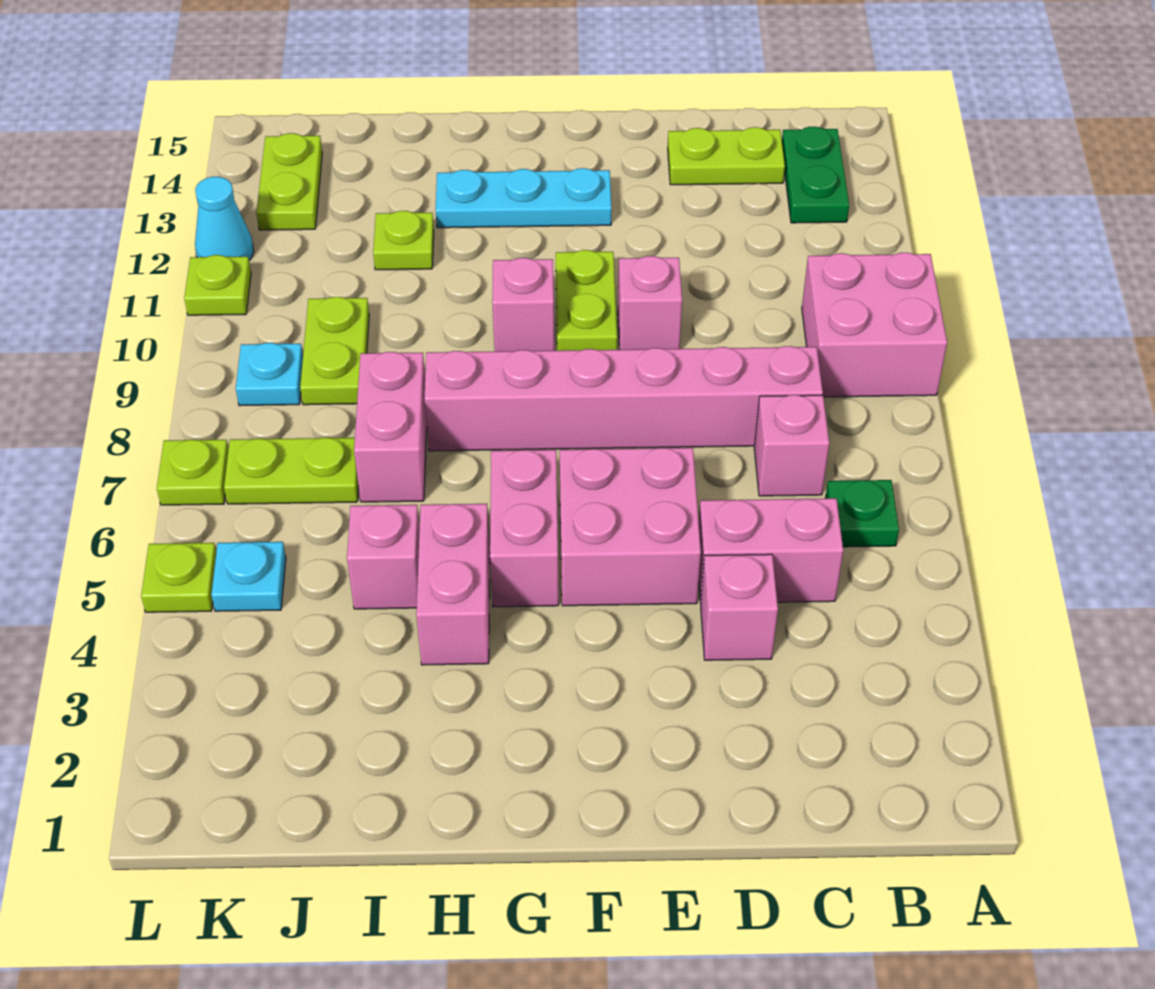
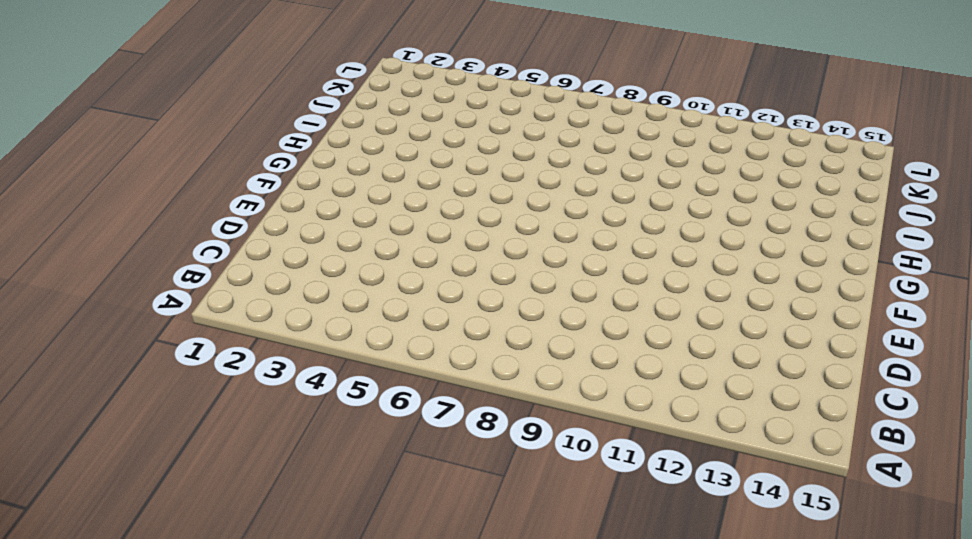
none -> pink brick A9:B10 level 1
none -> green plate B6 level 1
none -> green plate B13:B14 level 1

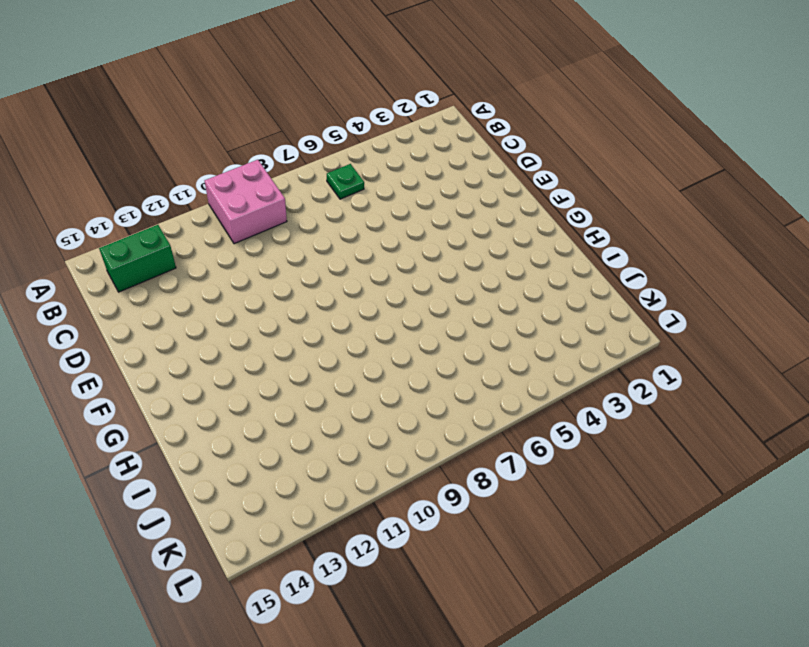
green brick B13:B14 level 1 -> green plate B13:B14 level 1
none -> pink brick C5:D5 level 1
none -> pink brick C7 level 1
none -> pink brick C8:H8 level 1

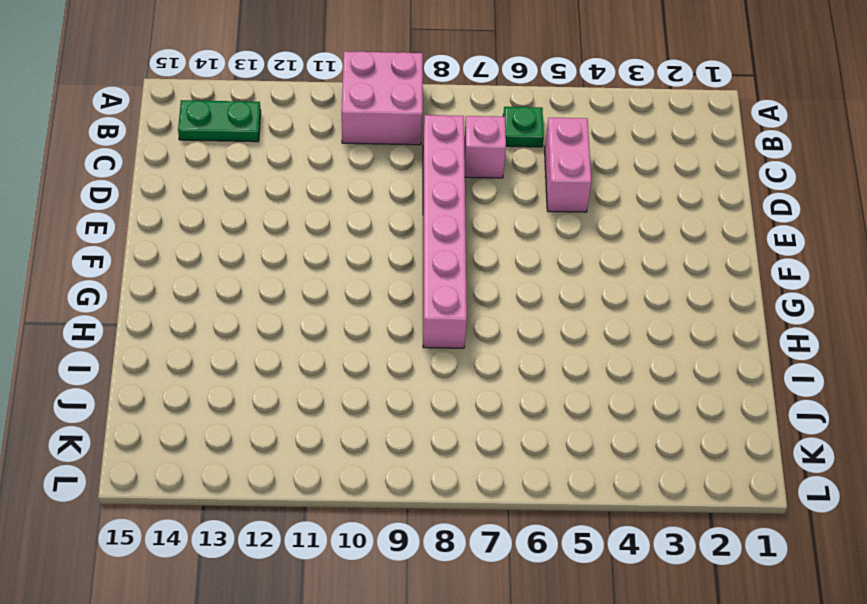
none -> lime plate C14:D14 level 1
none -> pink brick D4 level 1
none -> pink brick E5:F6 level 1

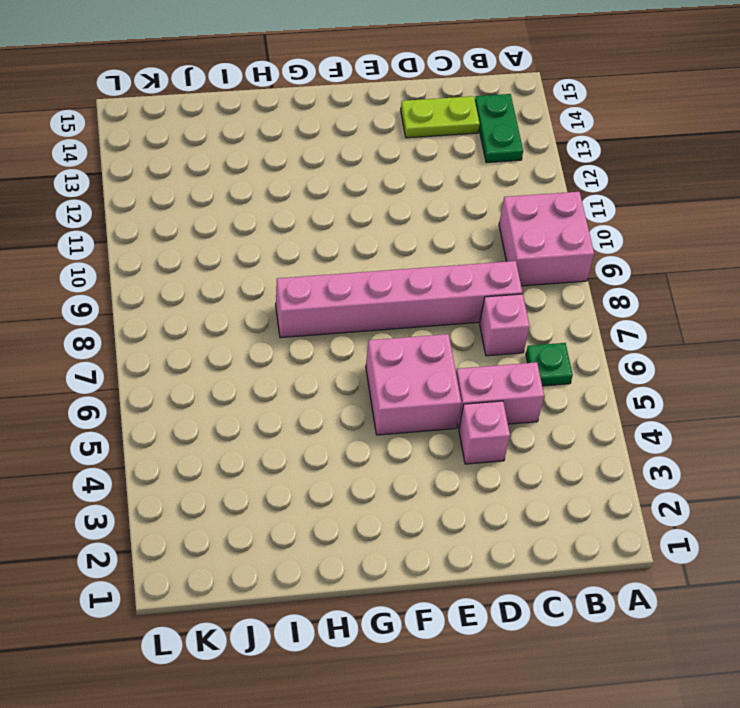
none -> pink brick E10 level 1
none -> lime plate F10:F11 level 1
none -> cyan plate F13:H13 level 1

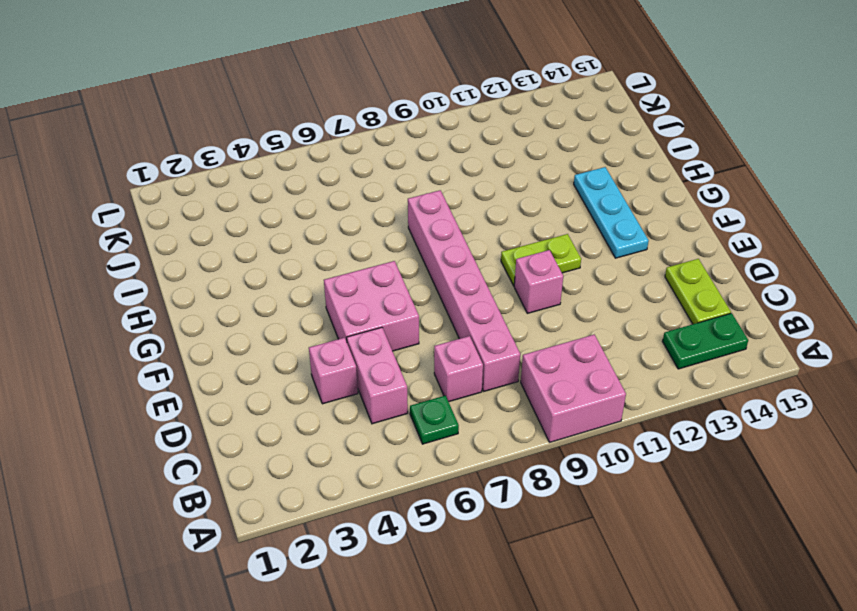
none -> pink brick G5:G6 level 1
none -> pink brick G10 level 1
none -> pink brick H4:H5 level 1

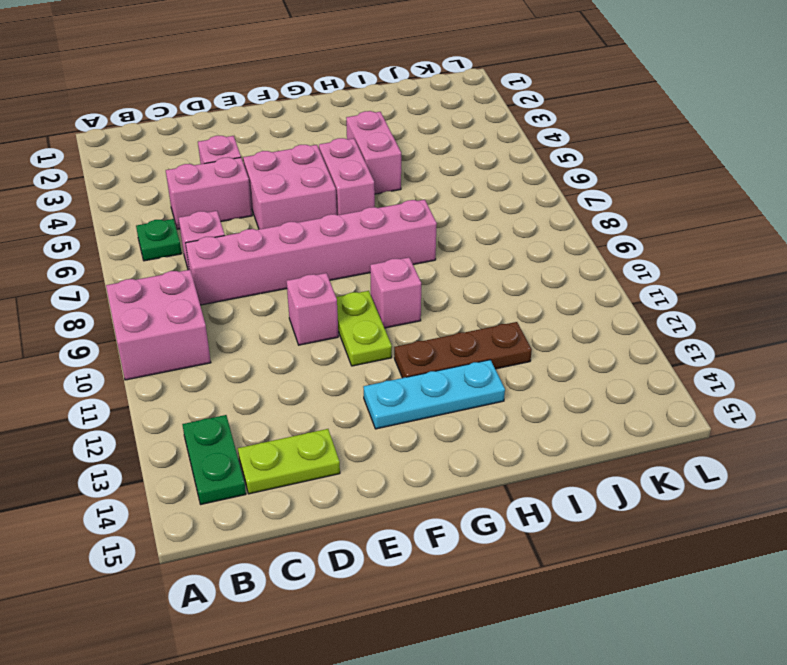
brown plate G12:I12 level 1 -> lime plate I12 level 1
none -> pink brick I5 level 1
none -> pink brick I7:I8 level 1
none -> lime plate J7:K7 level 1

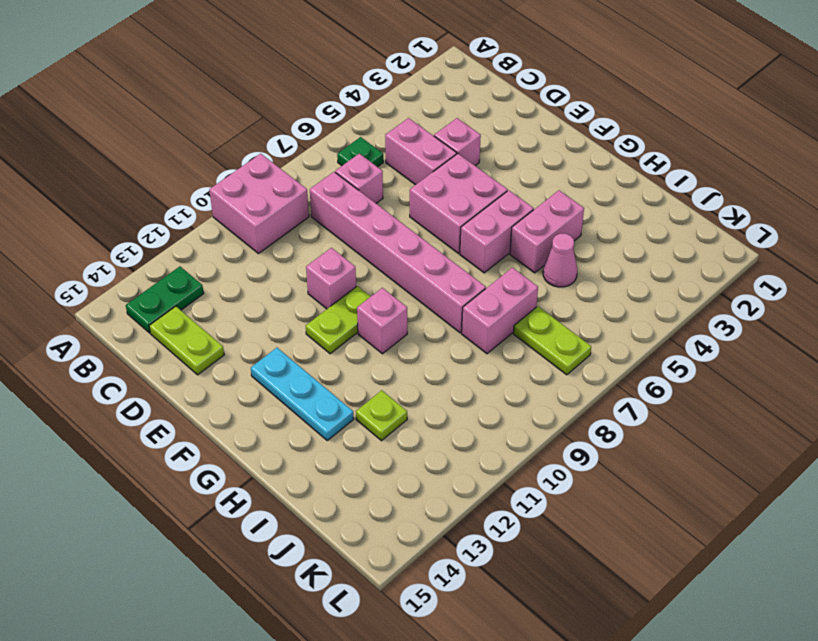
pink cone I5 level 1 -> pink brick I5 level 1
none -> lime plate J9:J10 level 1
none -> cyan plate K5 level 1
none -> cyan plate K9 level 1

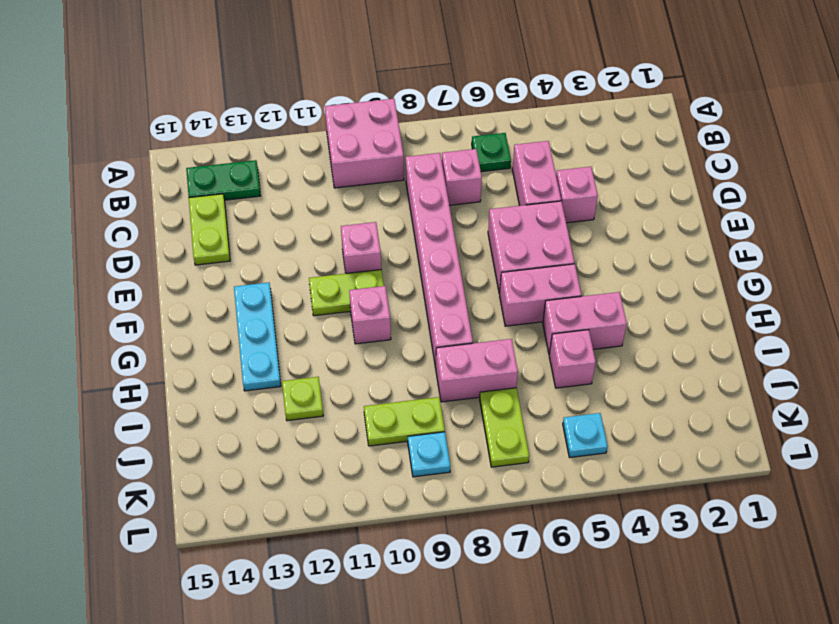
none -> lime plate K13:K14 level 1
none -> lime plate L5 level 1
none -> lime plate L7 level 1

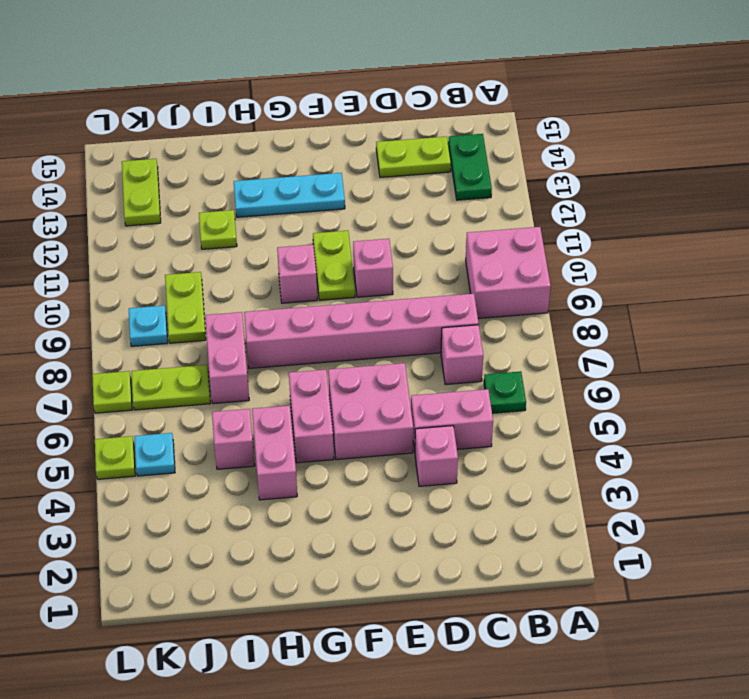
none -> lime plate L11 level 1
none -> cyan cone L12 level 1

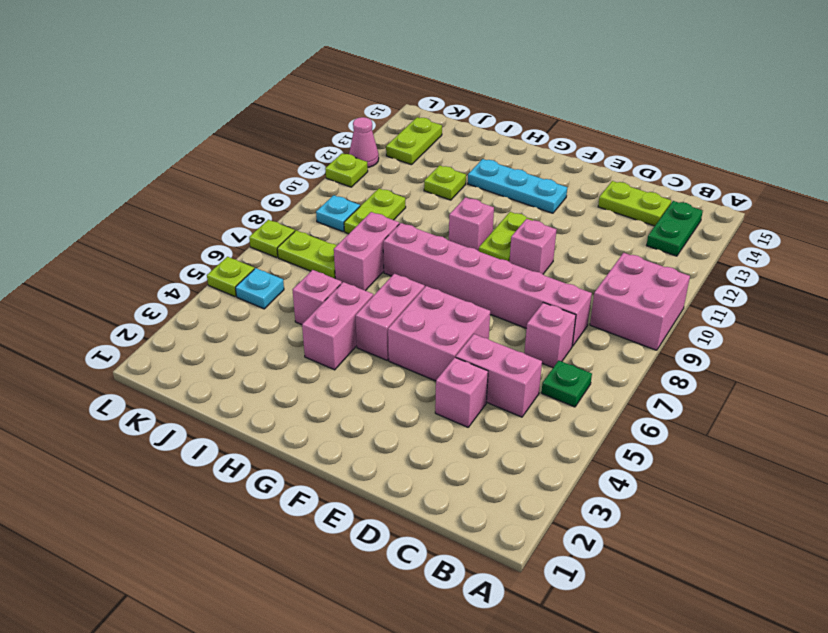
pink cone L12 level 1 -> cyan cone L12 level 1

